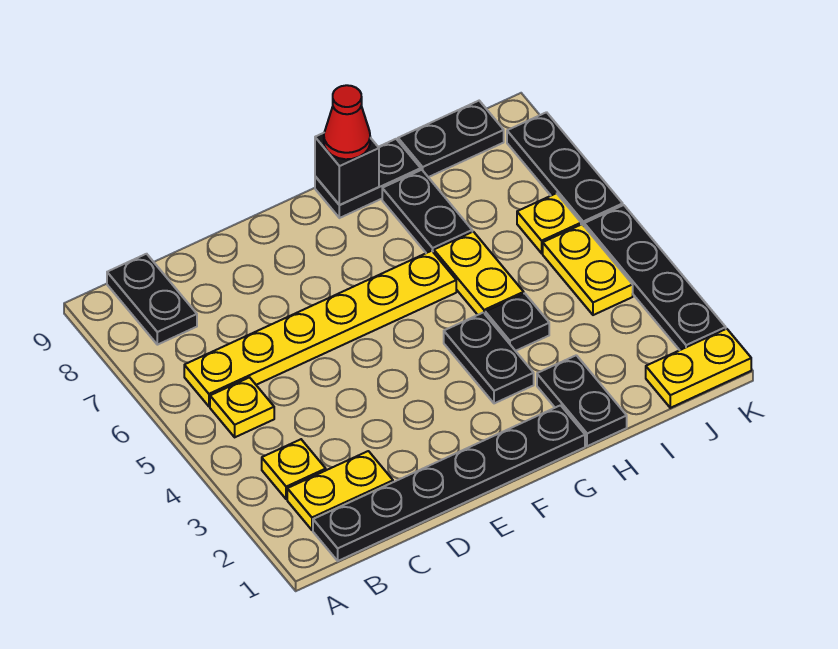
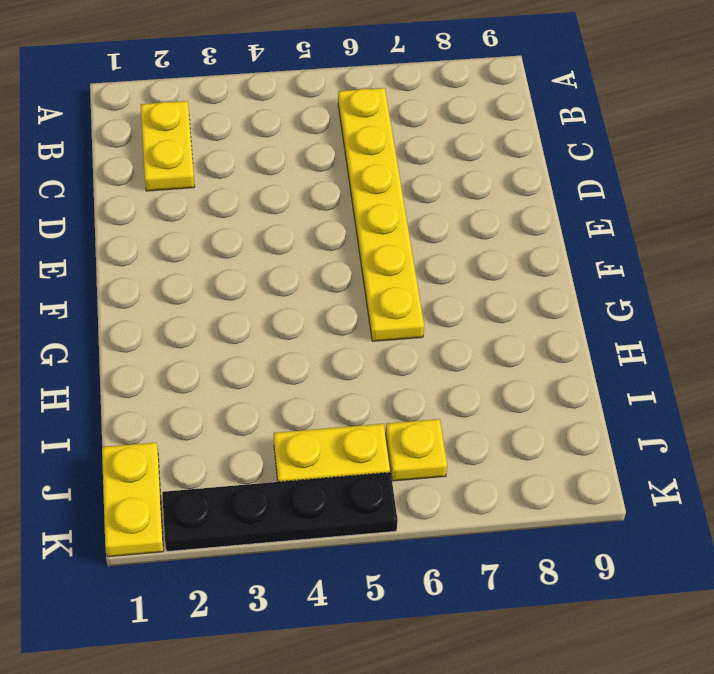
none -> black plate B1:G1 level 1
none -> yellow plate B3 level 1
none -> yellow plate B5 level 1

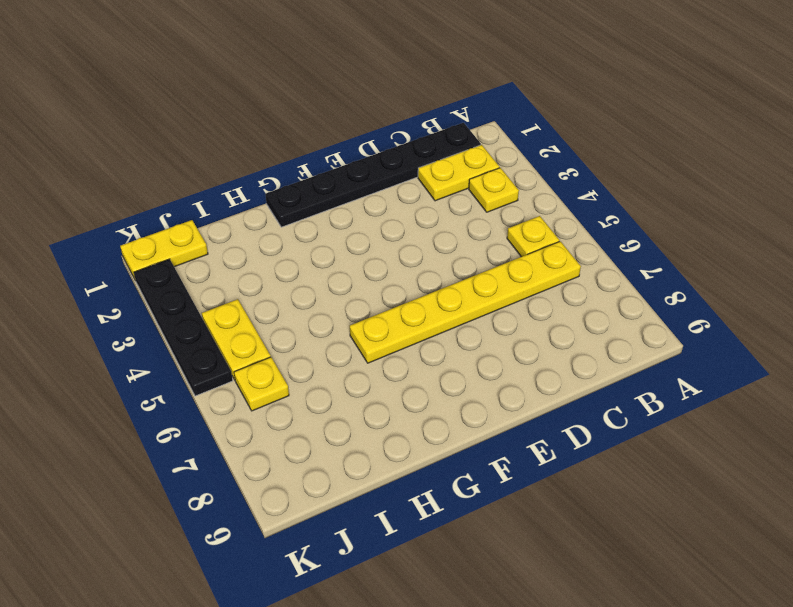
none -> black plate B8:B9 level 1
none -> black plate G3:G4 level 1
none -> black plate G9:H9 level 1

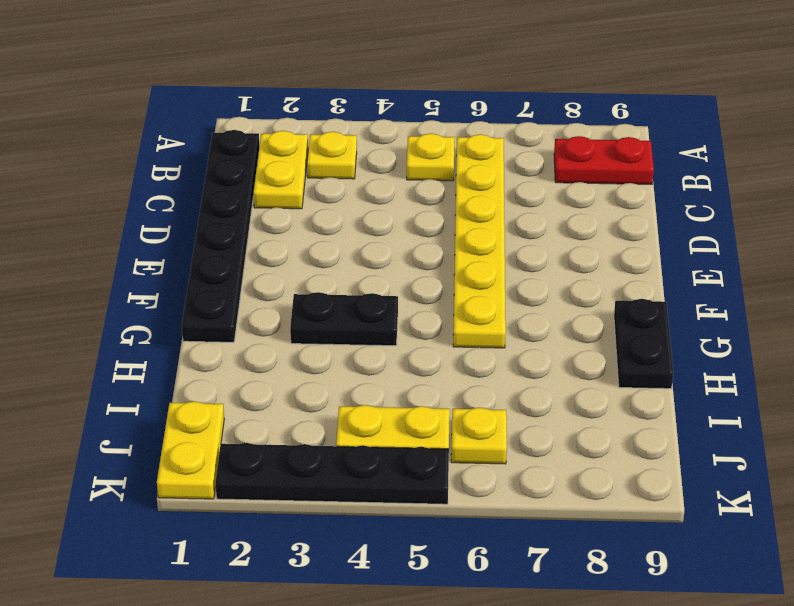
red plate B8:B9 level 1 -> black plate B8:B9 level 1
none -> black plate H1:H2 level 1
none -> black plate H4 level 1
none -> yellow plate H5:H6 level 1

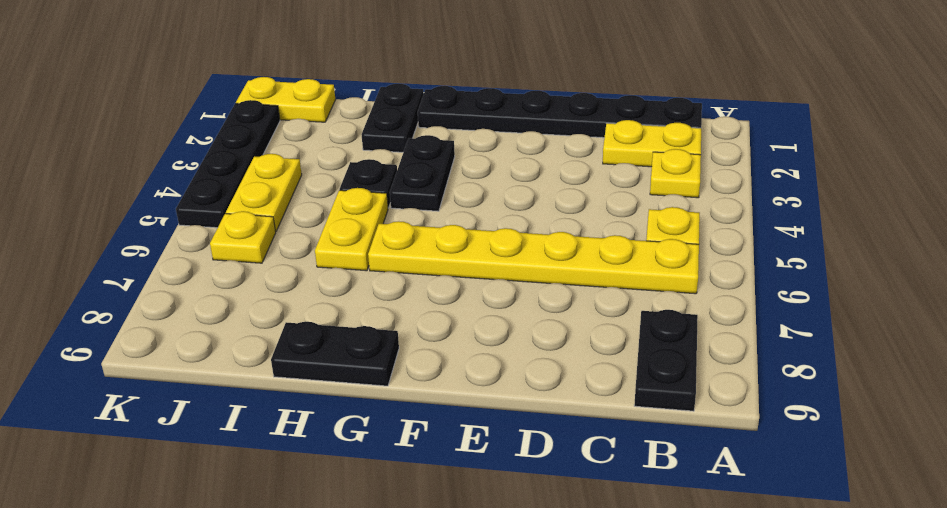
none -> black plate H7:H8 level 1
none -> black plate I9:J9 level 1
none -> black plate K6:K8 level 1

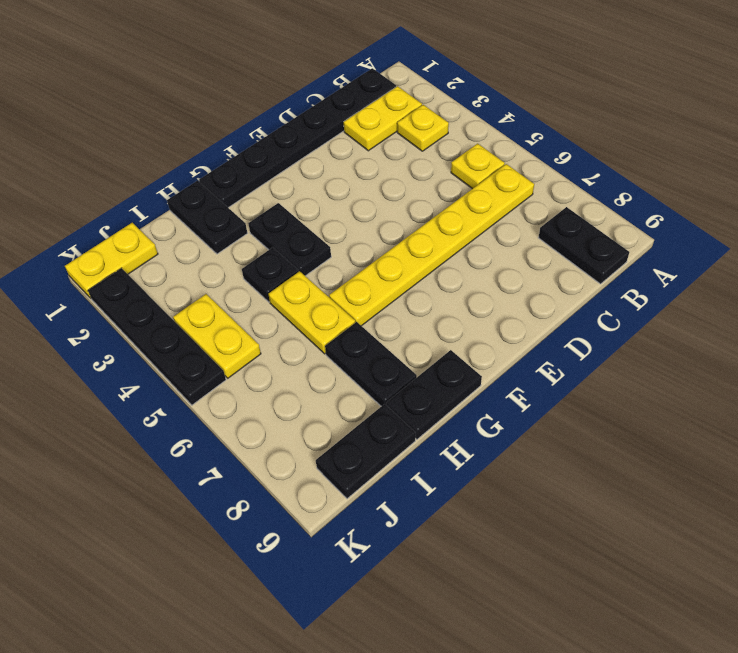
none -> yellow plate J6 level 1
none -> black plate K6:K8 level 1
none -> black brick G9 level 2

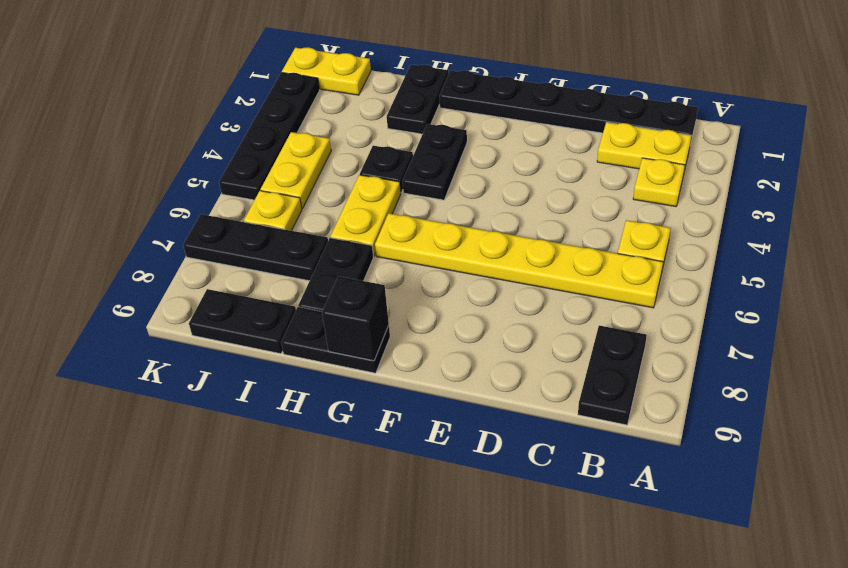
black plate I7:K7 level 1 -> black plate K6:K8 level 1
none -> red cone G9 level 3

